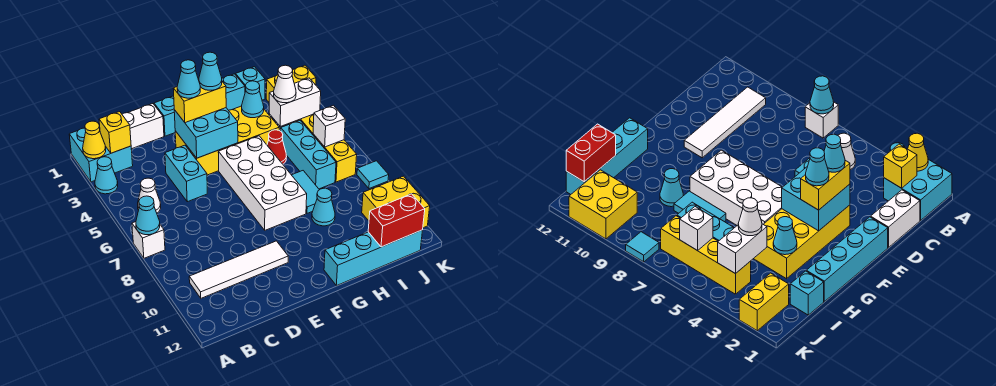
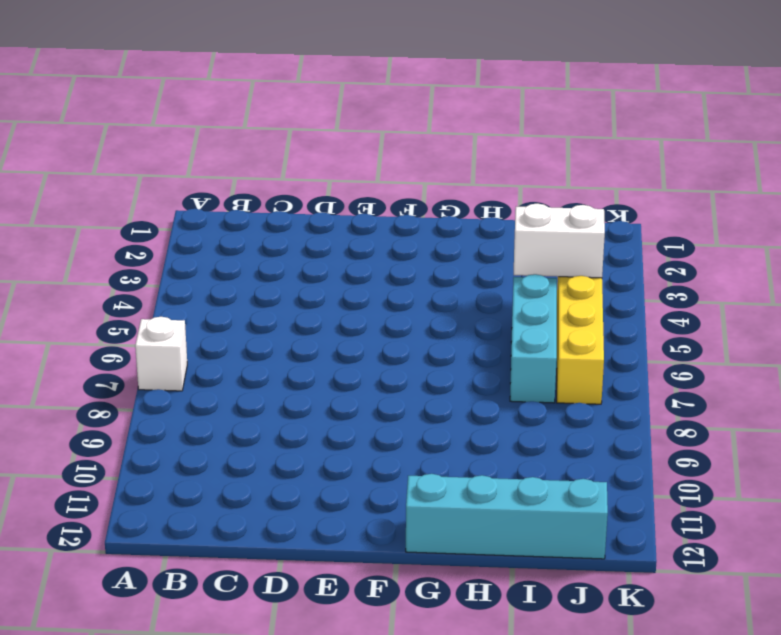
none -> cyan brick A1:B2 level 1
none -> cyan cone A3 level 1
none -> white cone B5 level 1
none -> white tile B10:E10 level 1

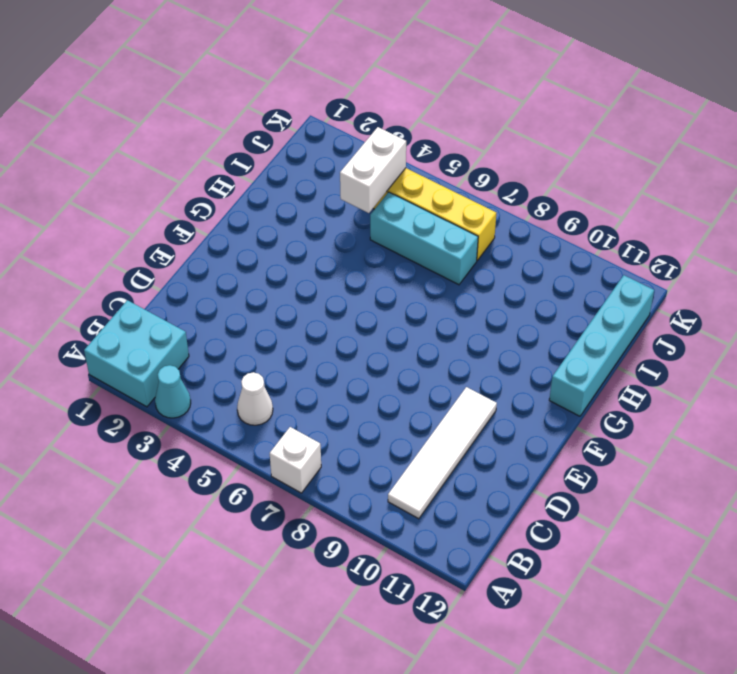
none -> white brick C1:D1 level 1
none -> cyan brick D4:D5 level 1
none -> cyan brick E1:H1 level 1
none -> yellow brick E3:H4 level 1

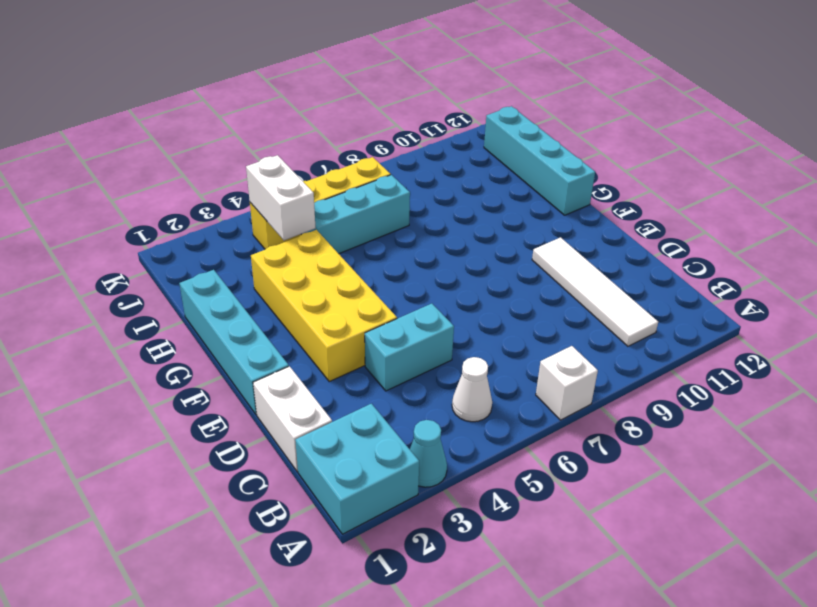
none -> white brick F5:G8 level 1
none -> red cone H5 level 1
none -> cyan tile H7:H8 level 1
none -> cyan cone H9 level 1

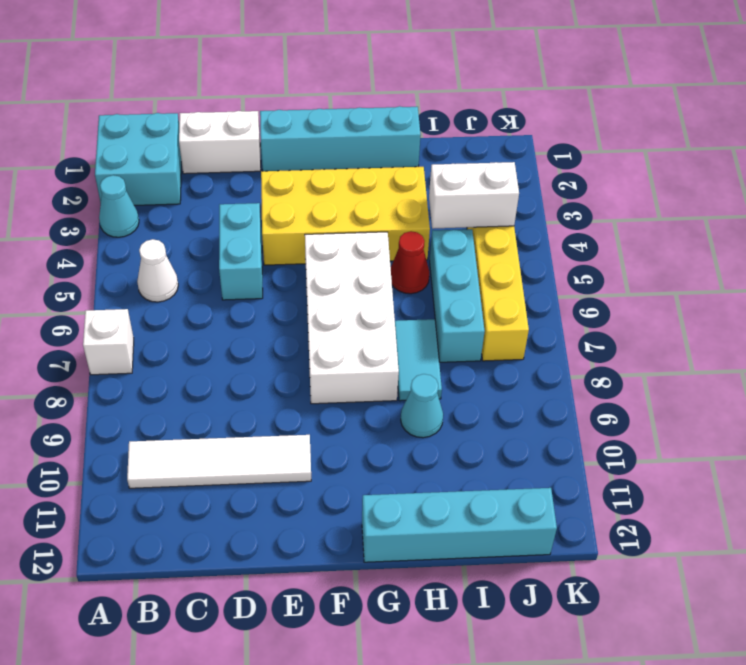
none -> cyan brick I1 level 1
none -> yellow brick J2:K2 level 1
none -> yellow brick J10:K11 level 1
none -> cyan tile K8 level 1

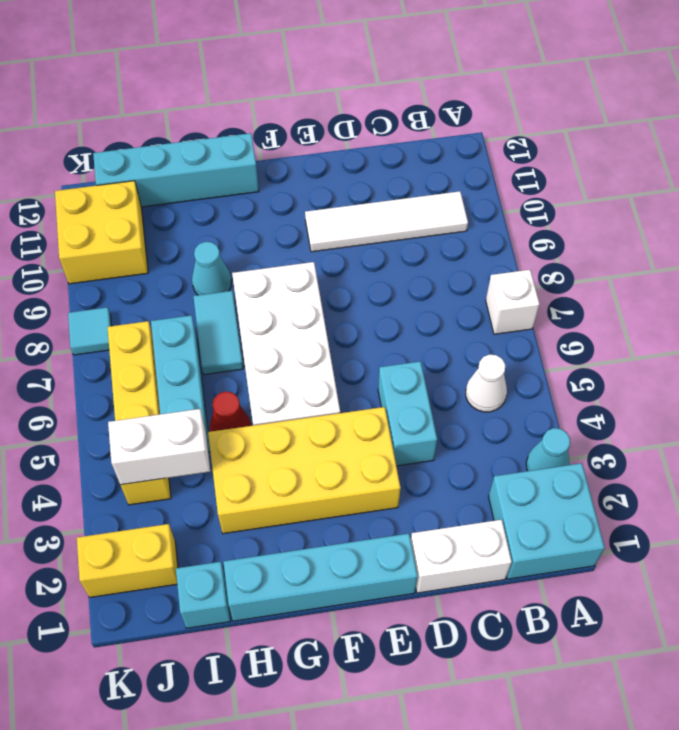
none -> yellow cone A2 level 2
none -> cyan cone A7 level 2
none -> yellow brick B2 level 2
none -> cyan brick E3:F4 level 2

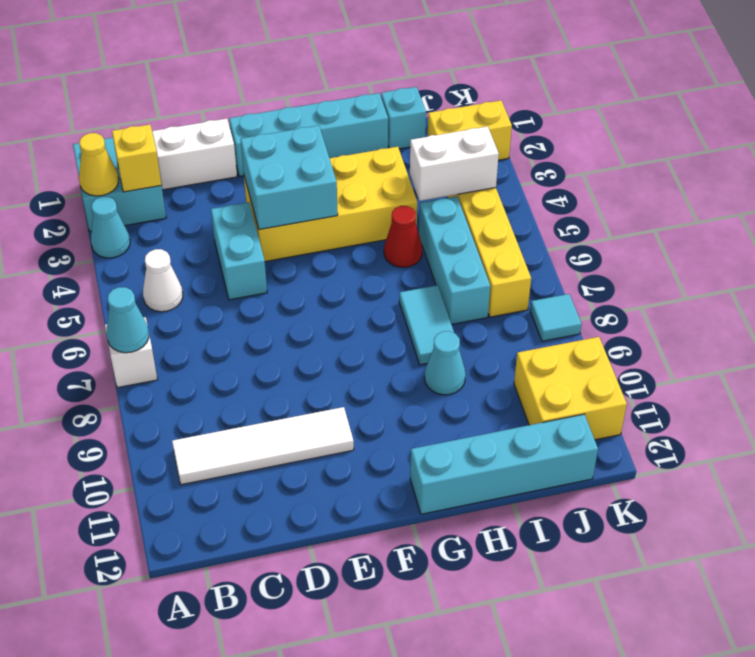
none -> white brick F5:G8 level 1
none -> cyan cone H3 level 2
none -> red brick I12:J12 level 2
none -> white brick J6 level 2

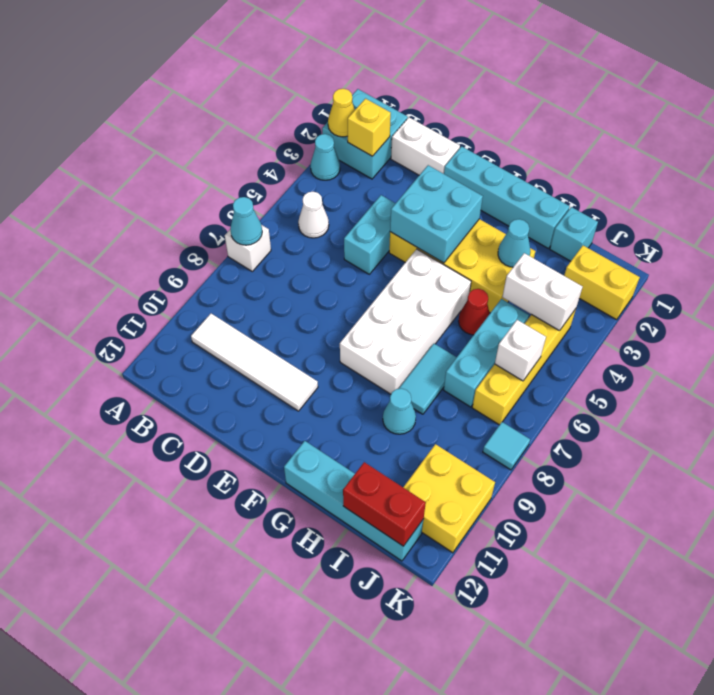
none -> yellow brick E3:F3 level 3
none -> white cone I4 level 3
none -> cyan cone E3 level 4
none -> cyan cone F3 level 4

